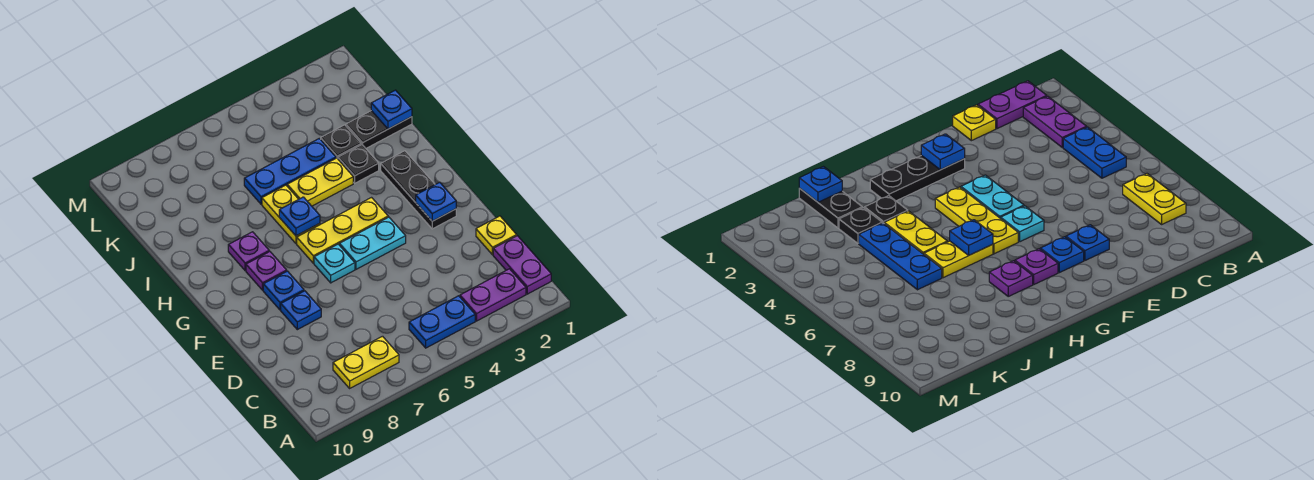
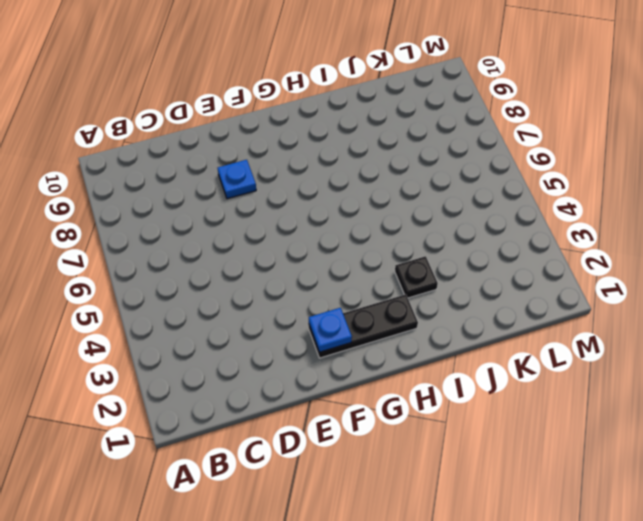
none -> purple plate B1:C1 level 1
none -> purple plate B2:B3 level 1
none -> blue plate B4:B5 level 1

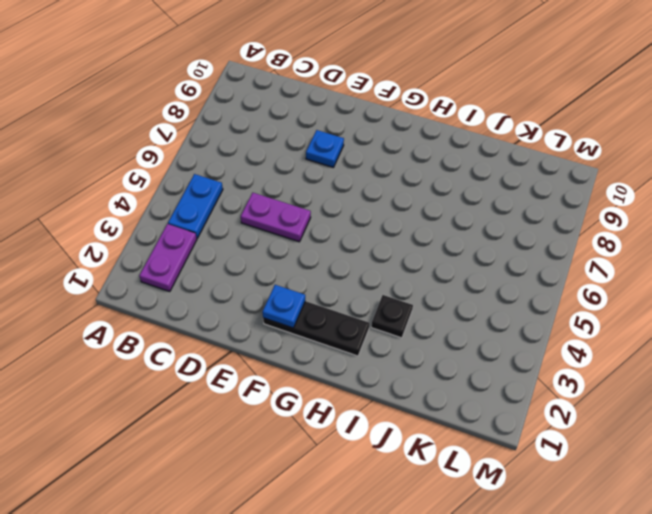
purple plate D5:E5 level 1 -> purple plate B1:C1 level 1
none -> yellow plate B7:B8 level 1
none -> yellow plate D1 level 1
none -> cyan plate F4:F5 level 1

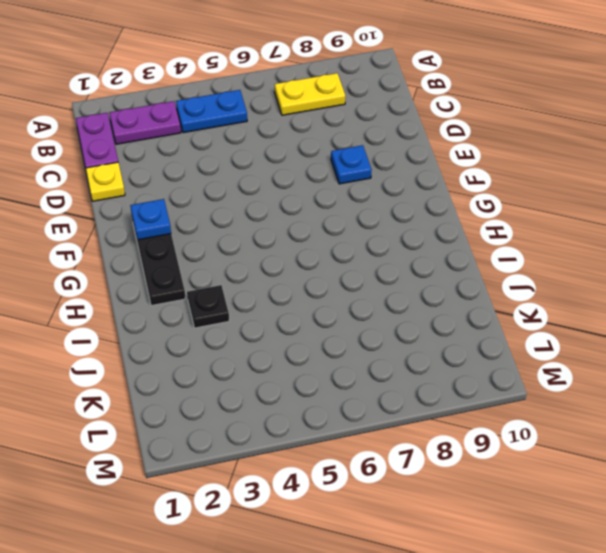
none -> cyan plate F4:F5 level 1
none -> cyan plate F6 level 1
none -> blue plate F8 level 1

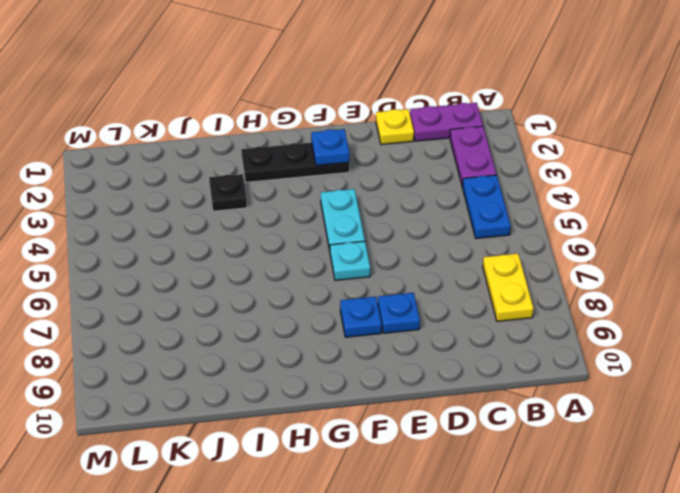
none -> yellow plate G4:G6 level 1
none -> purple plate G8 level 1
none -> yellow plate H6:I6 level 1

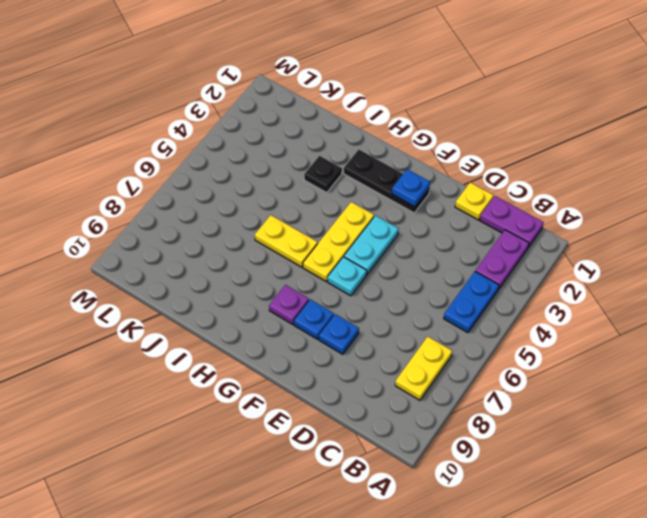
none -> purple plate H8 level 1
none -> yellow plate I4:I5 level 1
none -> black plate J1:J2 level 1

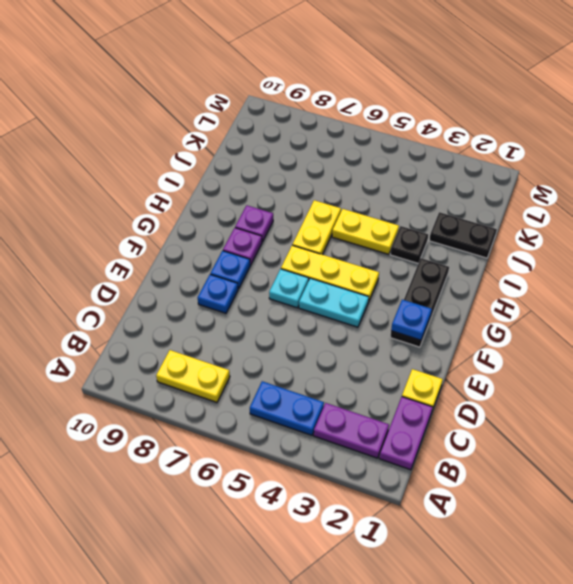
none -> black plate J3 level 1
none -> blue plate J4:J6 level 1
none -> blue plate H6 level 2

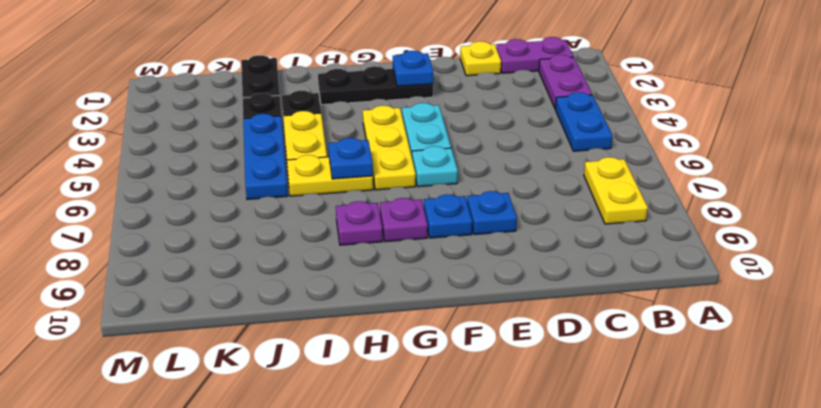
none -> blue plate J1 level 2

